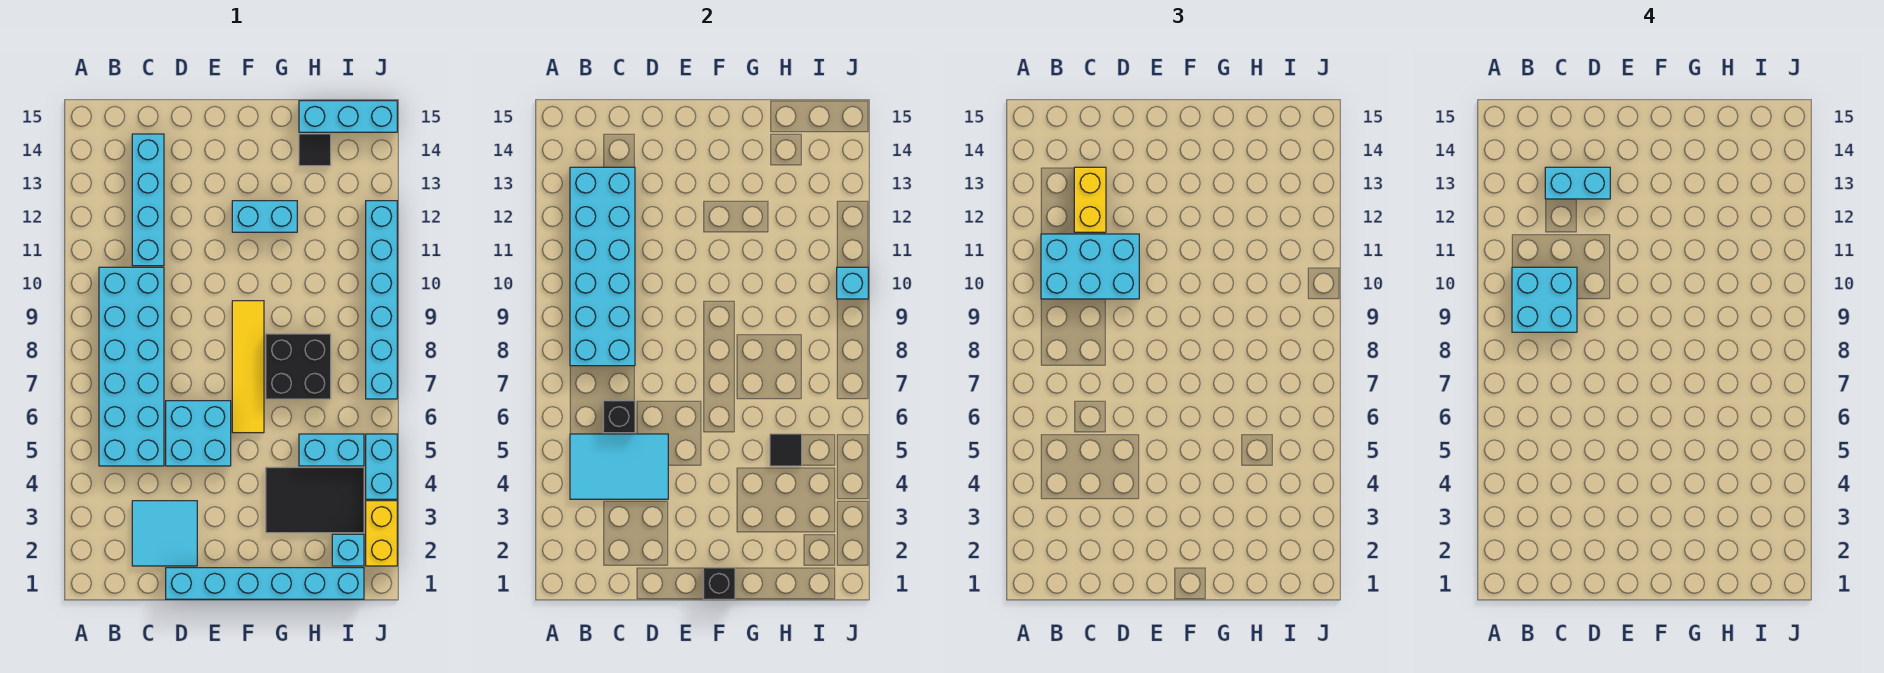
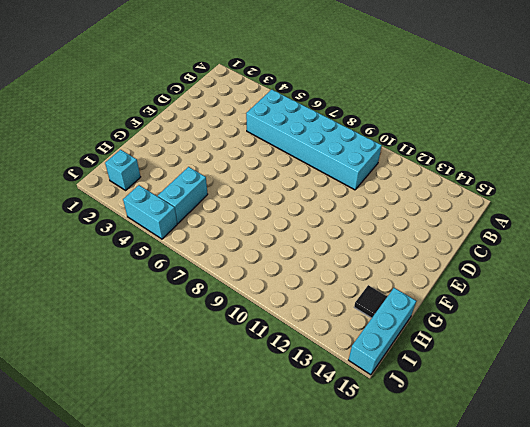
none -> cyan tile C2:D3 level 1
none -> cyan brick C11:C14 level 1
none -> cyan brick D1:I1 level 1

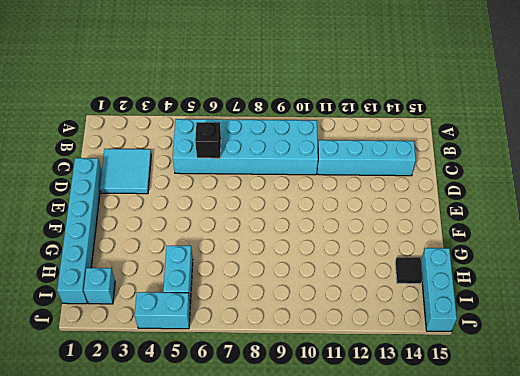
none -> cyan brick D5:E6 level 1
none -> yellow tile F6:F9 level 1
none -> cyan brick F12:G12 level 1

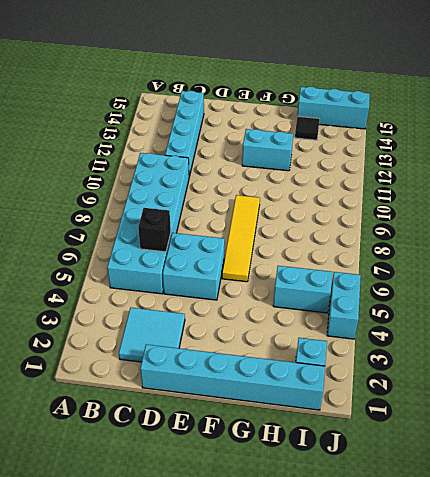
none -> black tile G3:I4 level 1
none -> black brick G7:H8 level 1
none -> yellow brick J2:J3 level 1

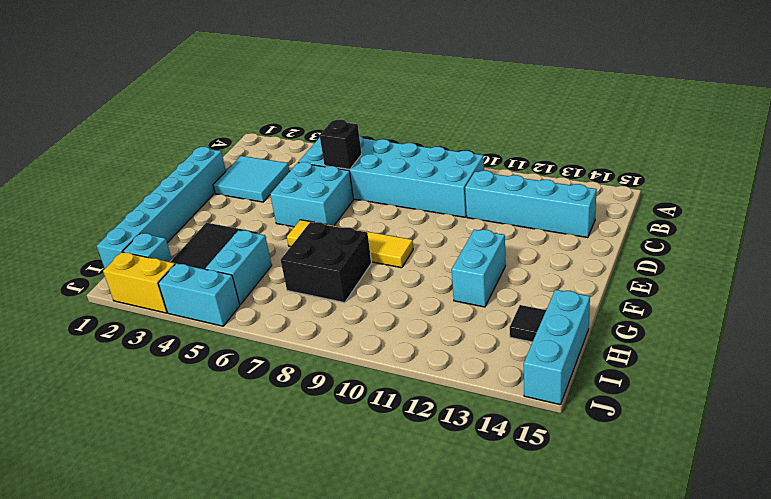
none -> cyan brick J7:J12 level 1
none -> cyan tile B4:D5 level 2
none -> cyan brick B8:C13 level 2

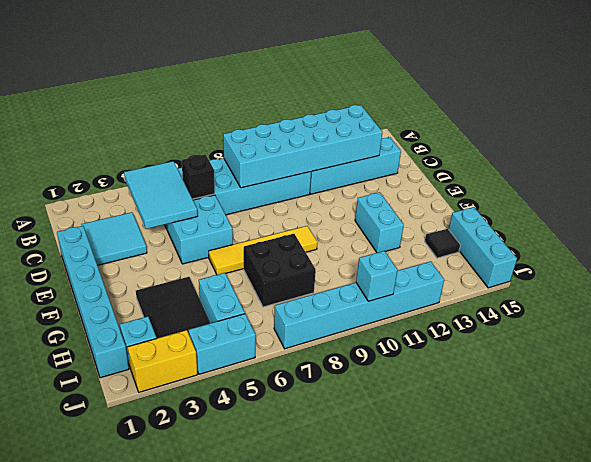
none -> black brick F1 level 2
none -> black tile H5 level 2
none -> cyan brick B10:D11 level 3

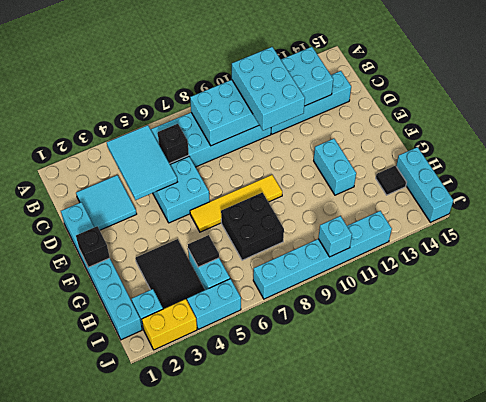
none -> yellow brick C12:C13 level 3
none -> cyan brick B9:C10 level 4
none -> cyan brick C13:D13 level 4

